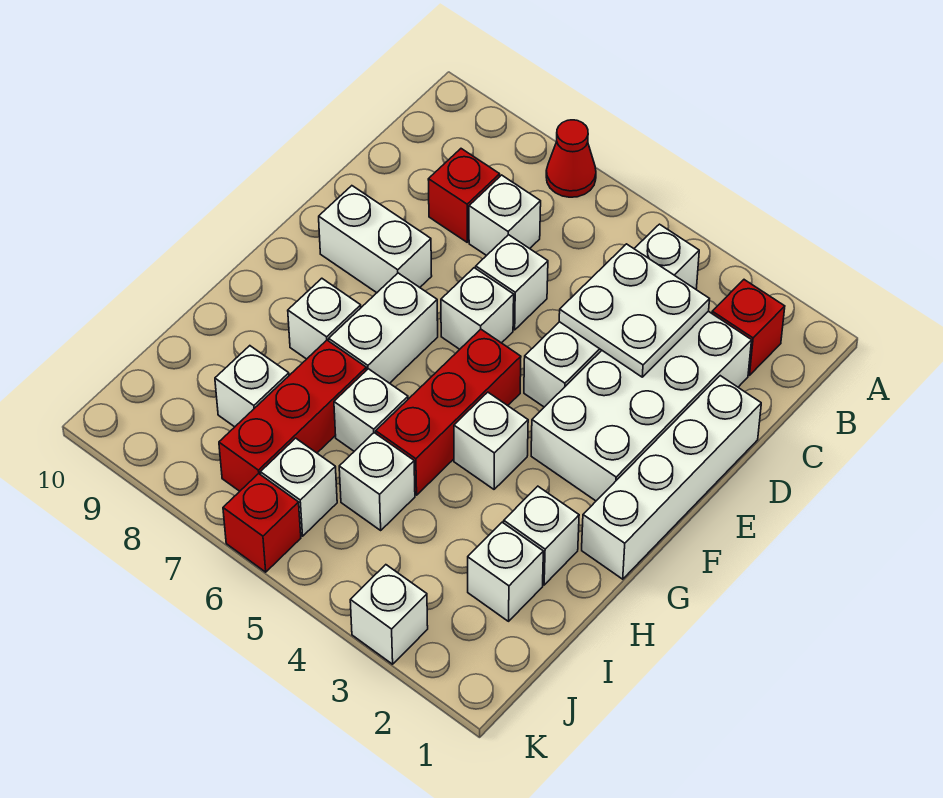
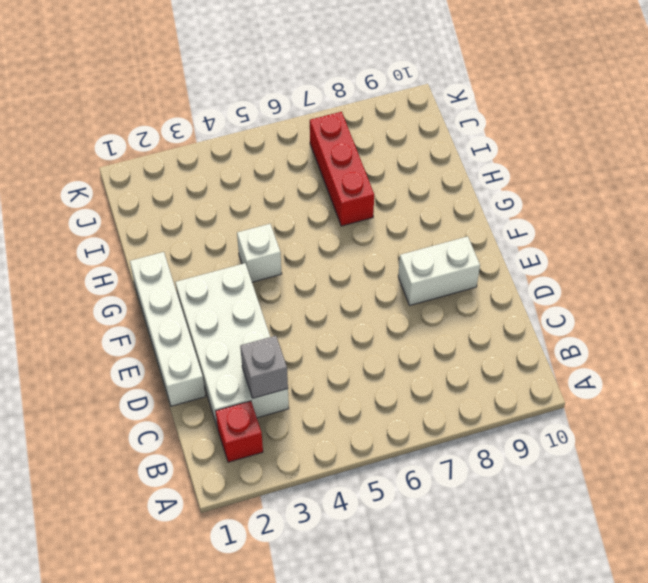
grey brick C3 level 2 -> white plate C3:D4 level 2
none -> red cone A7 level 1
none -> white brick B4:E4 level 1
none -> white brick C7 level 1

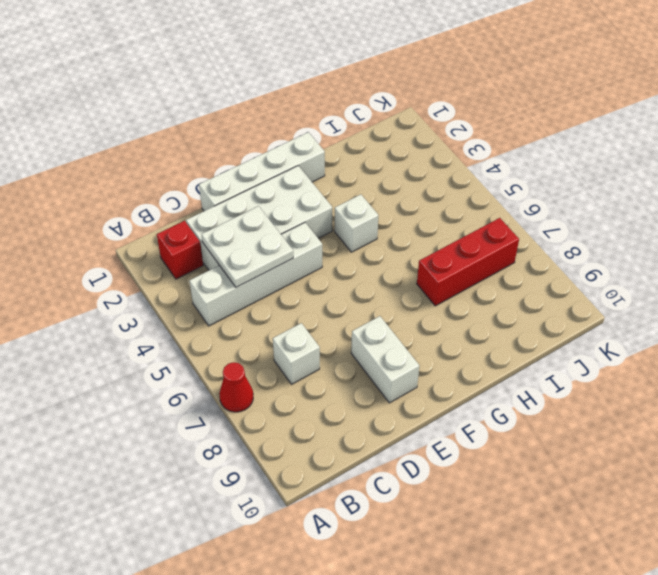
none -> red brick C8 level 1
none -> white brick D6 level 1
none -> white brick E6 level 1

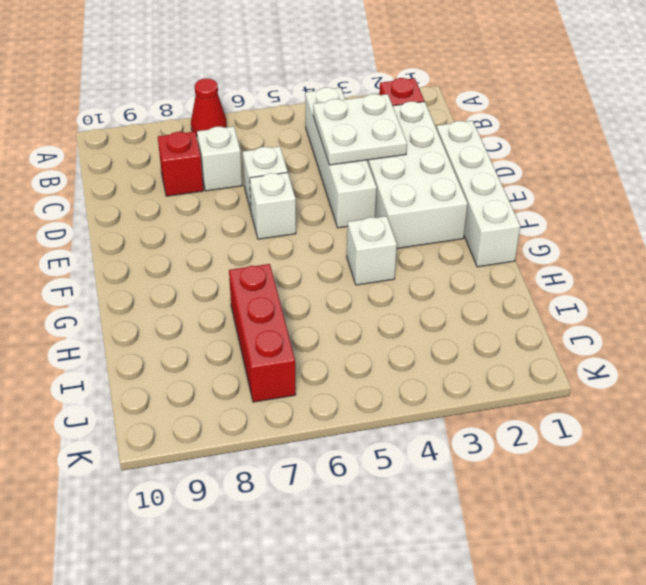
none -> white brick E8:E9 level 1
none -> red brick F5:H5 level 1
none -> white brick F7:G7 level 1

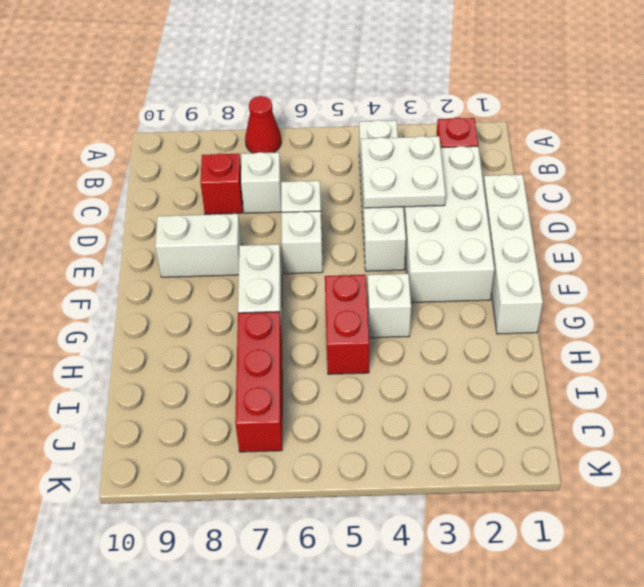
red brick G5:H5 level 1 -> red brick F5:H5 level 1
none -> white brick G8 level 1
none -> white brick H2 level 1
none -> white brick H6 level 1

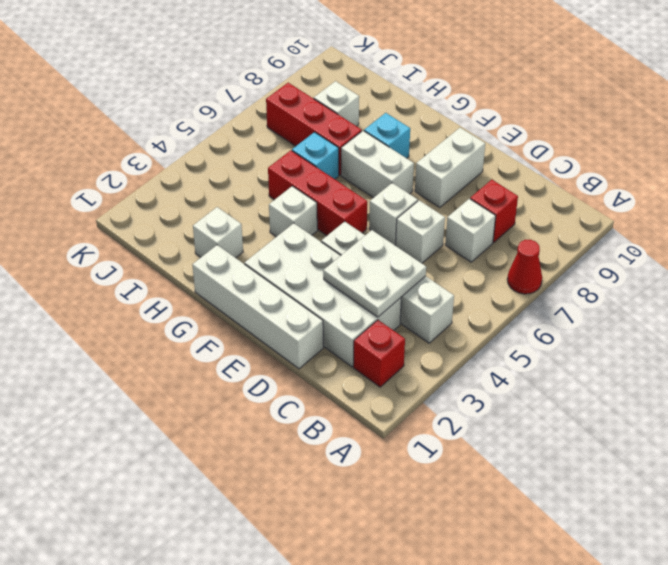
cyan brick G8 level 1 -> white brick G8 level 1
cyan brick H6 level 1 -> white brick H6 level 1
none -> white brick I2 level 1
none -> white brick I5 level 1
none -> white brick J6 level 1

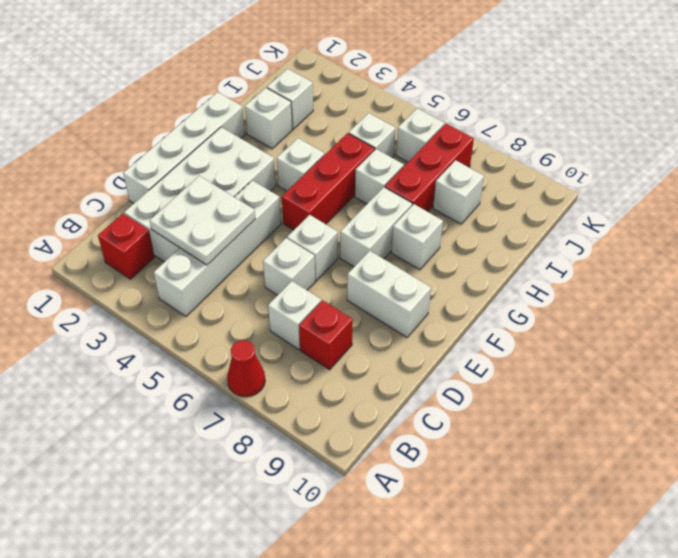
none -> white brick K3 level 1
none -> red brick K6 level 1

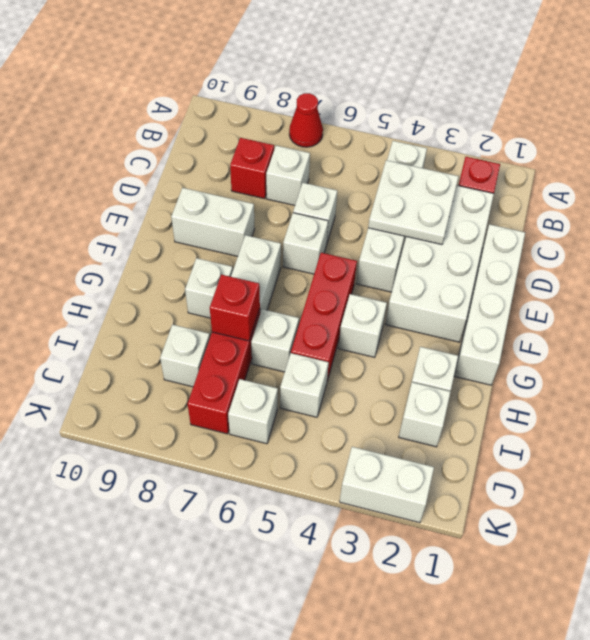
red brick H7 level 2 -> red brick K6 level 1
white brick K2:K3 level 1 -> white brick K3 level 1

